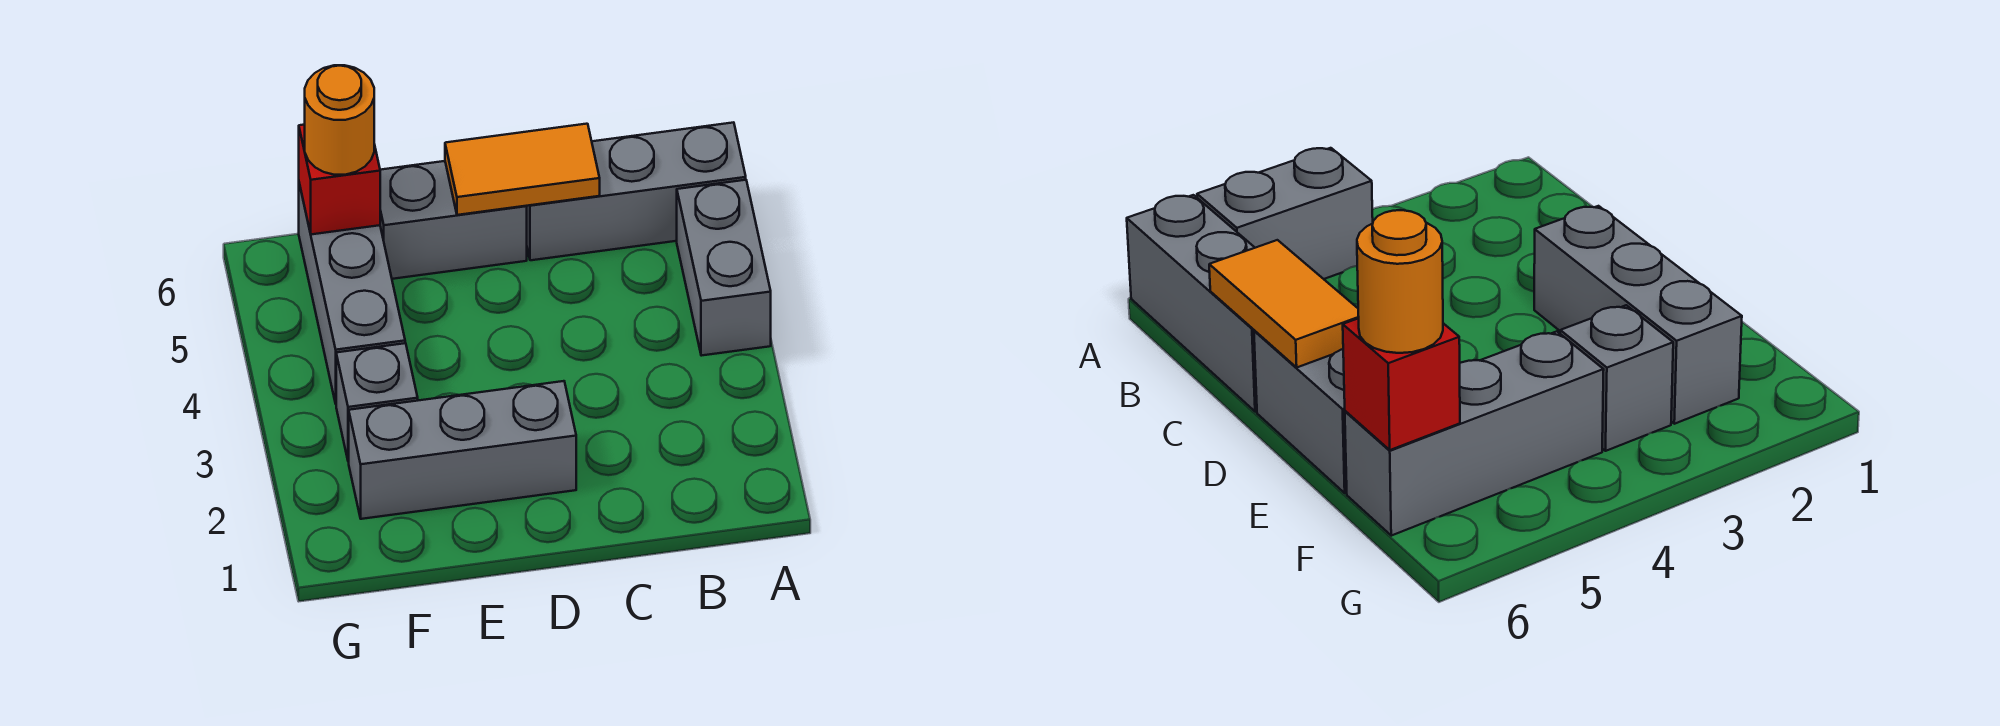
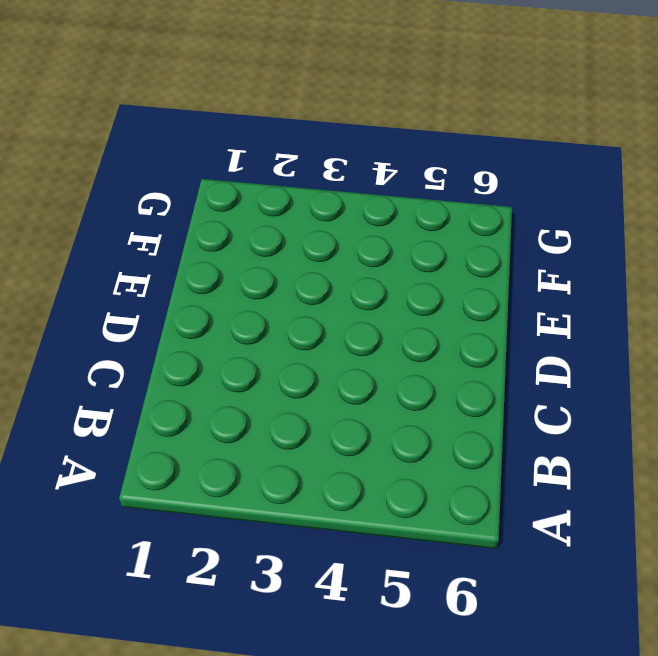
none -> grey brick A4:A5 level 1
none -> grey brick A6:C6 level 1

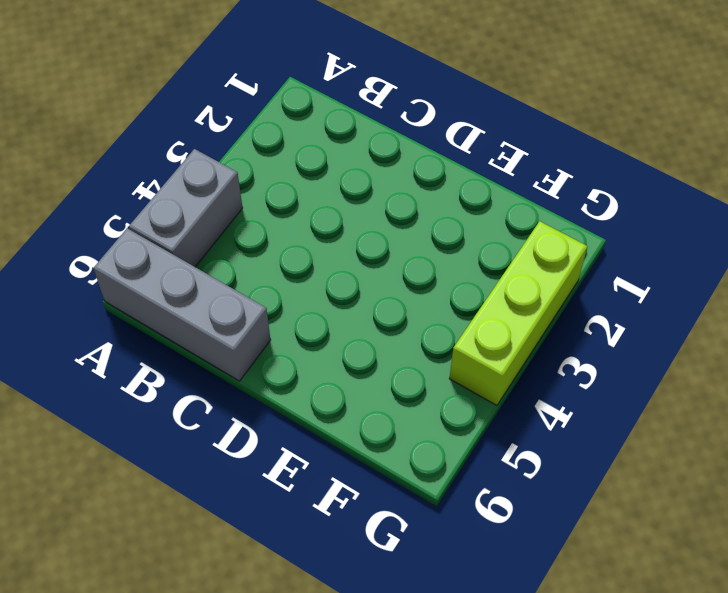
lime brick G2:G4 level 1 -> none
none -> grey brick D2:F2 level 1
none -> grey brick D6:E6 level 1

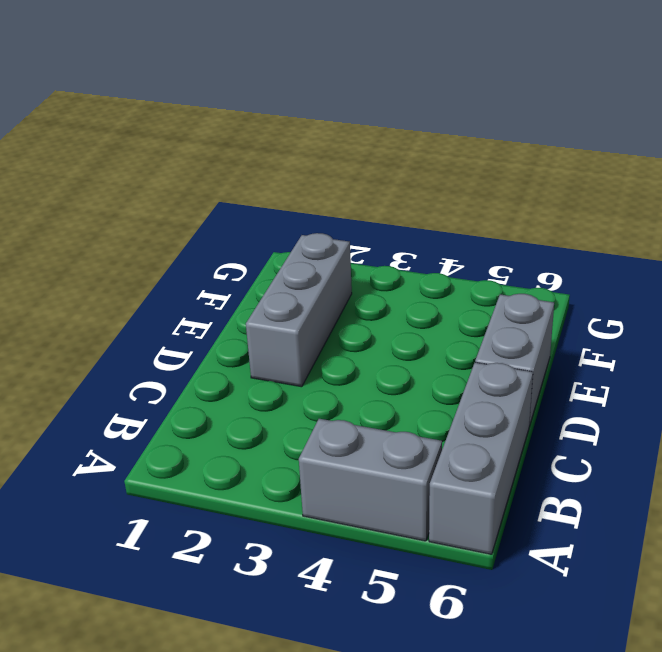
none -> grey brick F3 level 1
none -> grey brick F4:F6 level 1

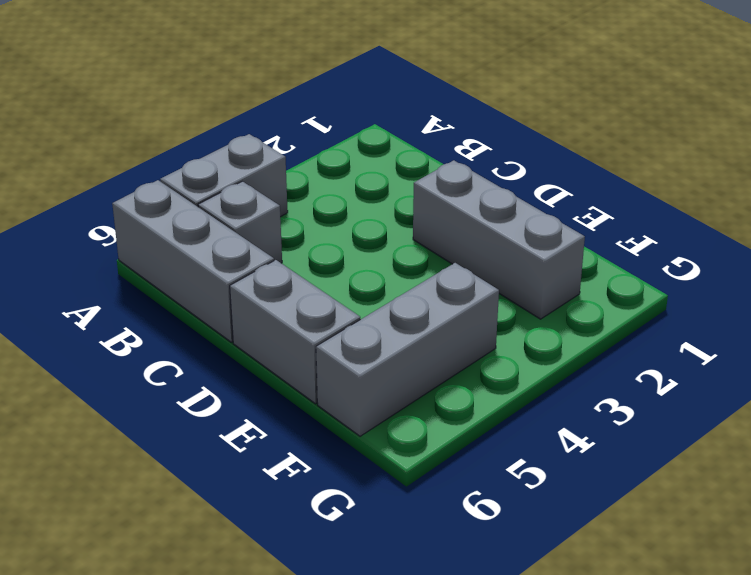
grey brick B5 level 1 -> grey brick F3 level 1
none -> orange tile C6:D6 level 2
none -> red brick F6 level 2

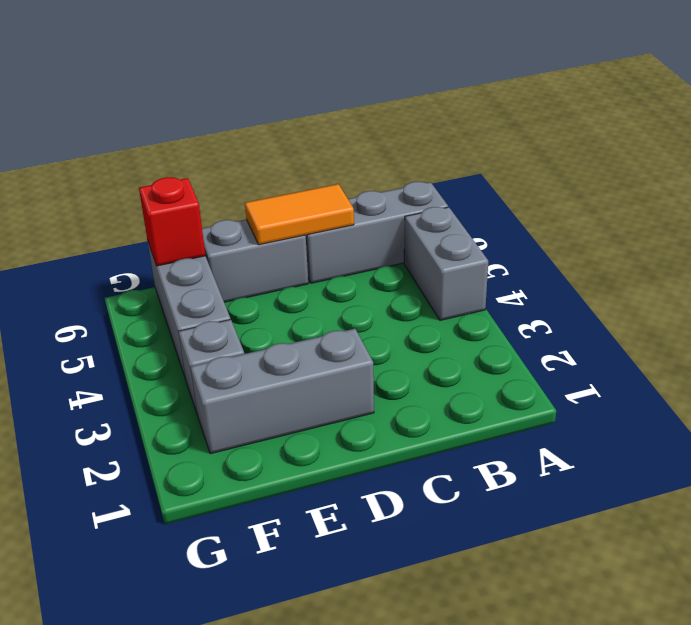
none -> orange round brick F6 level 3

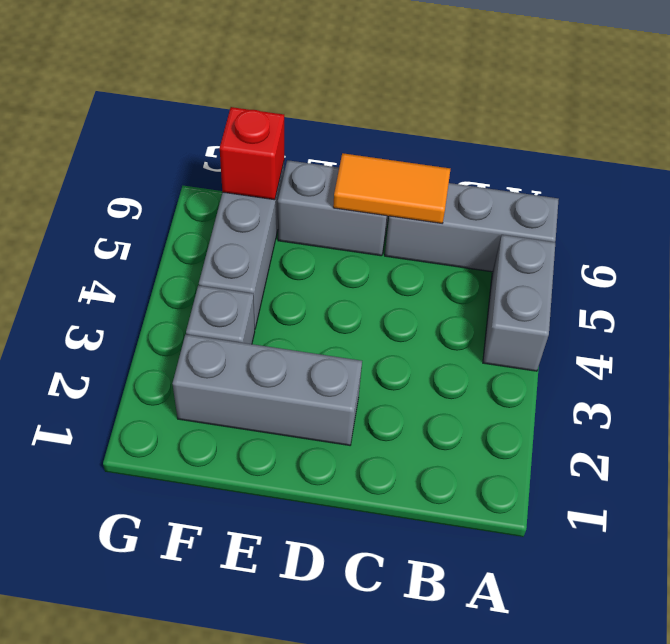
none -> orange round brick F6 level 3

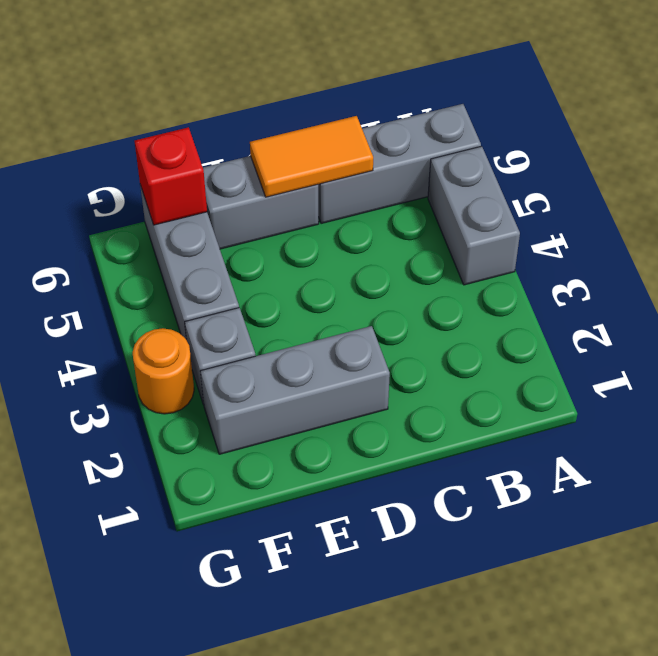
orange round brick G3 level 1 -> orange round brick F6 level 3

